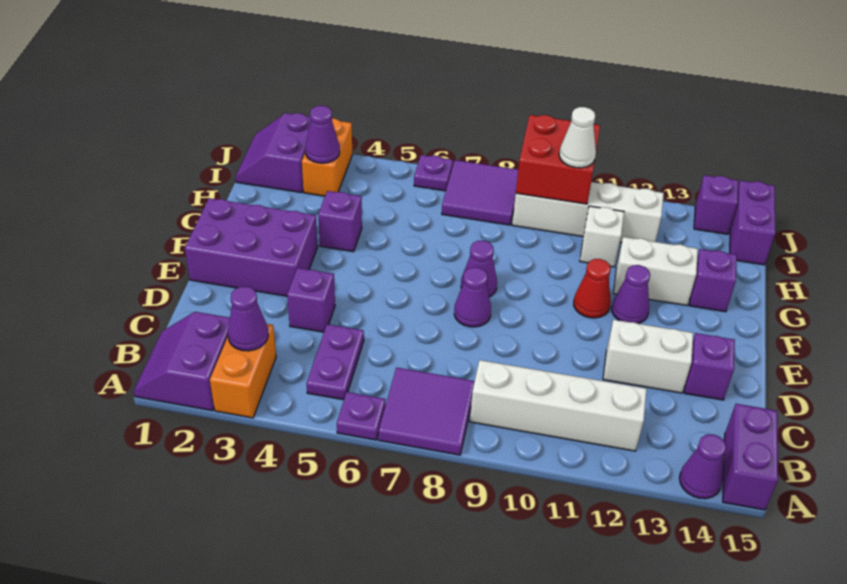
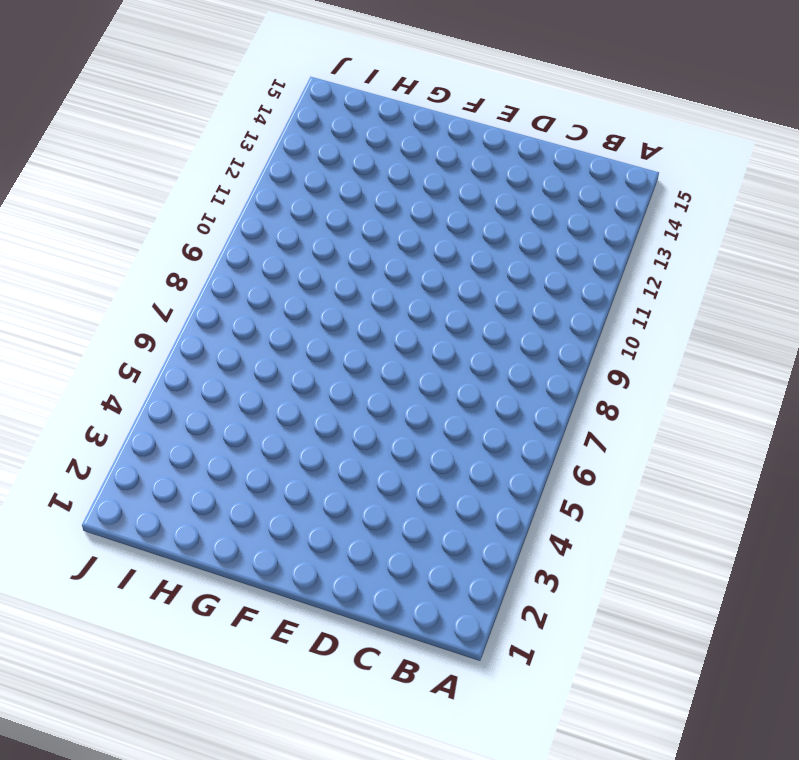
none -> purple slope A1:B2 level 1 top 2
none -> orange brick A3:B3 level 1
none -> purple plate A6 level 1
none -> purple tile A7:B8 level 1

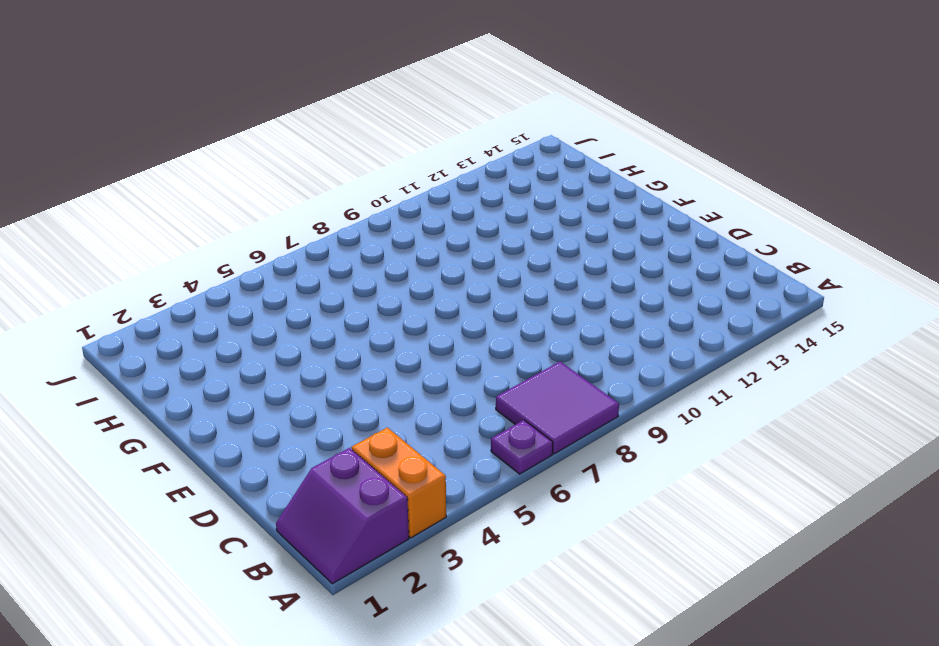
none -> purple cone A14 level 1
none -> purple brick A15:B15 level 1
none -> purple plate B5:C5 level 1
none -> white brick B9:B12 level 1

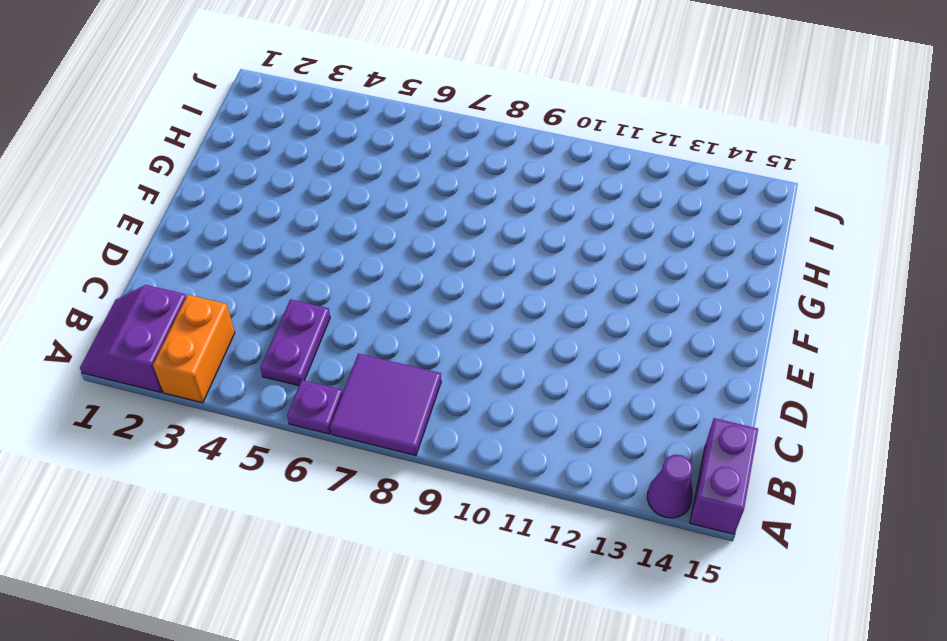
none -> white brick B9:B12 level 1
none -> purple brick D4 level 1
none -> white brick D12:D13 level 1
none -> purple brick D14 level 1

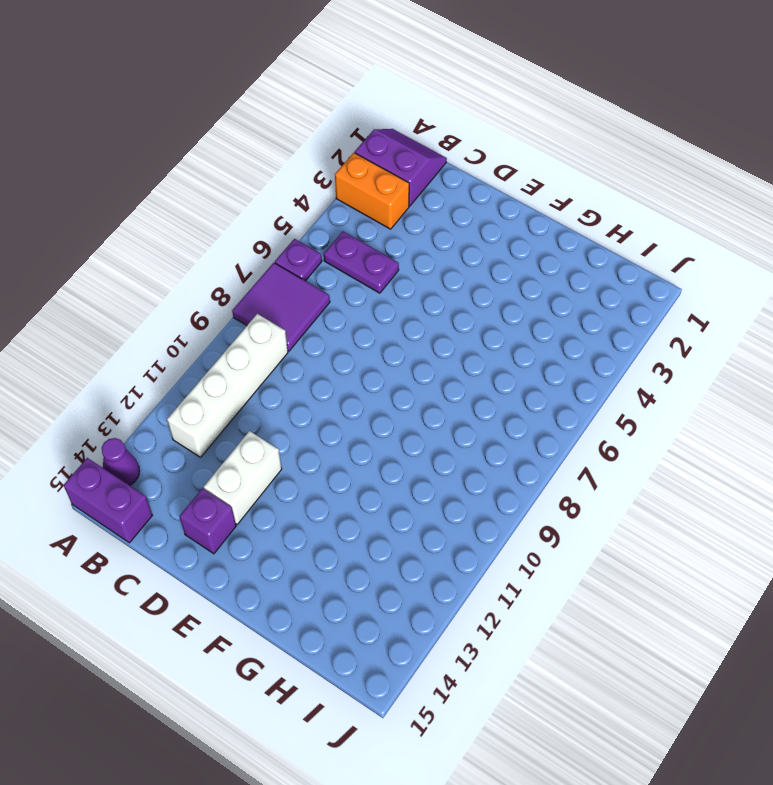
none -> purple brick D4 level 1
none -> purple brick E1:F3 level 1
none -> purple cone E8 level 1
none -> purple cone F8 level 1

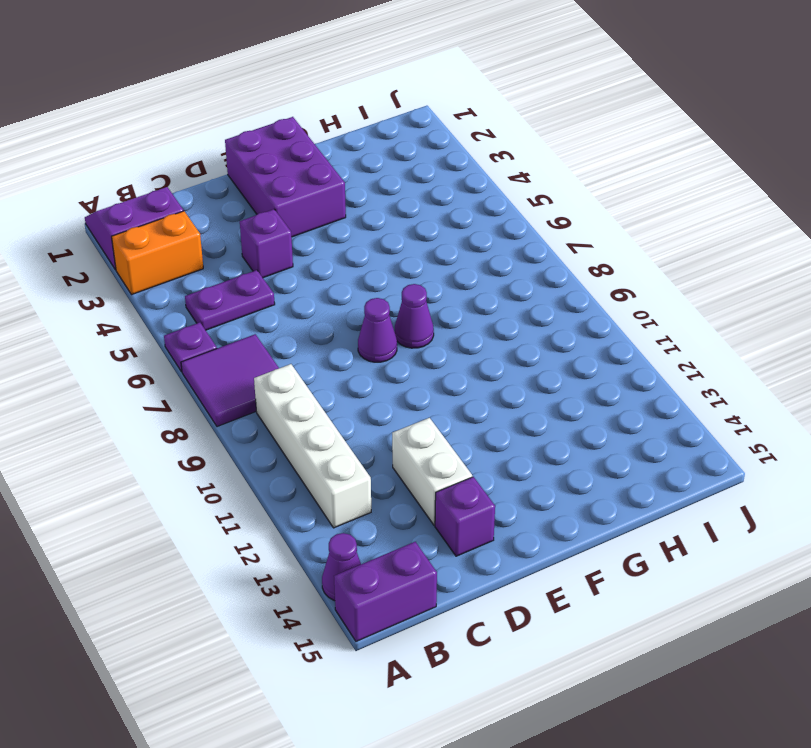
none -> red cone F11 level 1
none -> purple cone F12 level 1
none -> purple brick G4 level 1
none -> white brick G12:G13 level 1

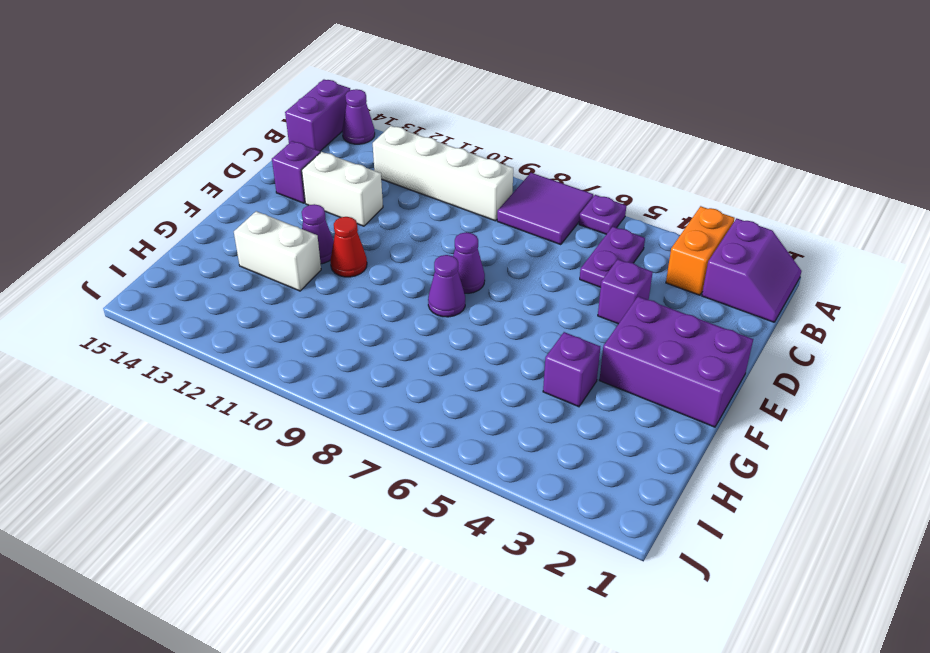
none -> purple brick G14 level 1
none -> white brick H11 level 1
none -> purple slope I1:J2 level 1 top 2
none -> orange brick I3:J3 level 1

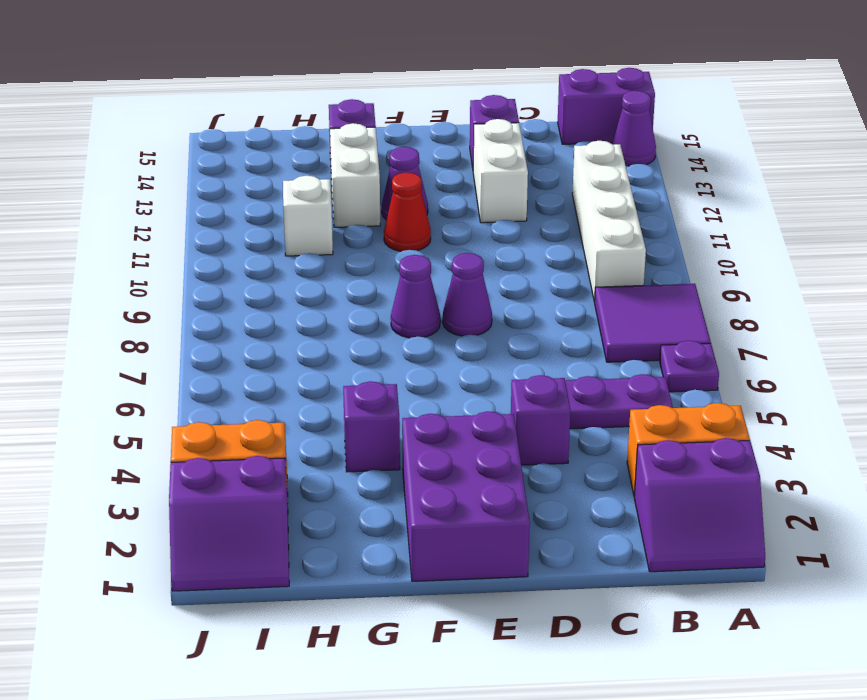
none -> purple tile I7:J8 level 1
none -> white brick I9:I12 level 1
none -> purple brick I15:J15 level 1
none -> purple plate J6 level 1

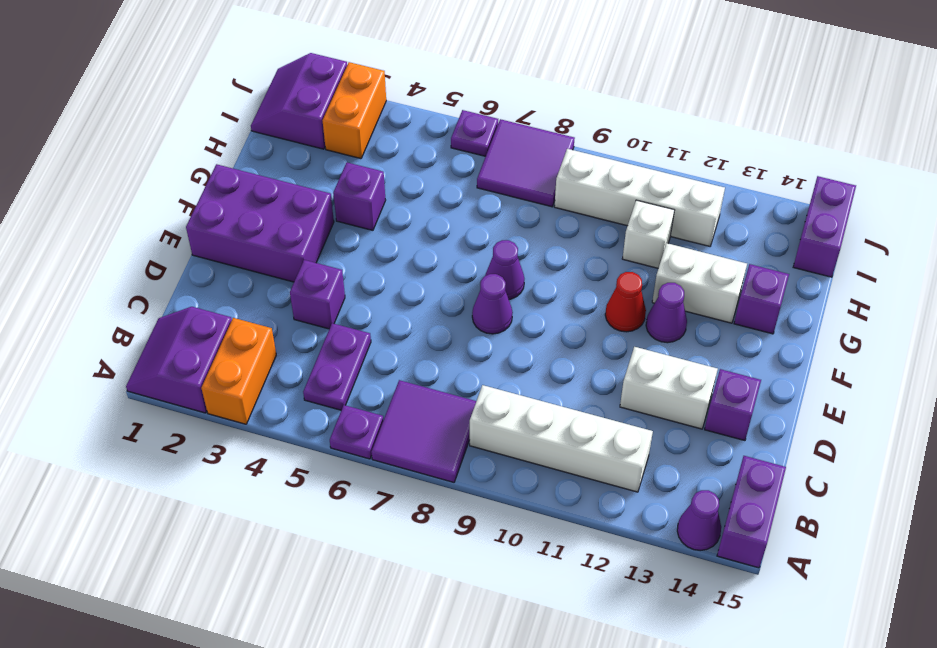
none -> purple brick J14 level 1
none -> purple cone B3 level 2
none -> purple cone I3 level 2
none -> red brick I9:J10 level 2

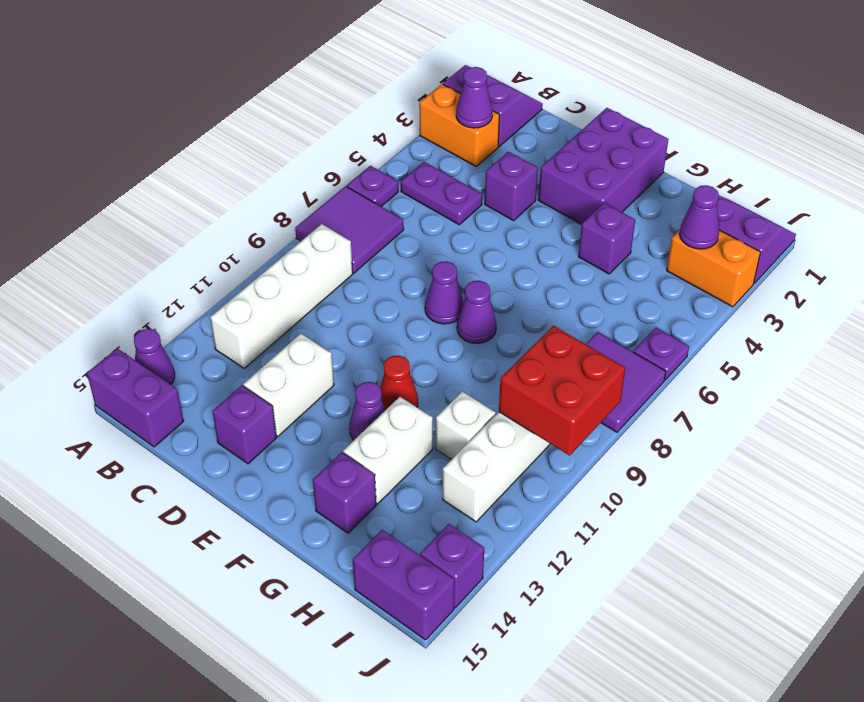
none -> white cone I10 level 3

